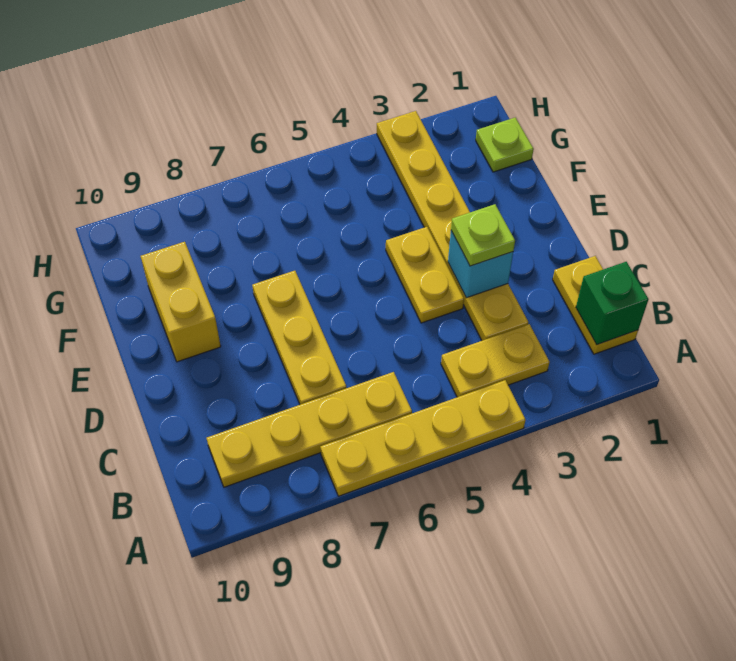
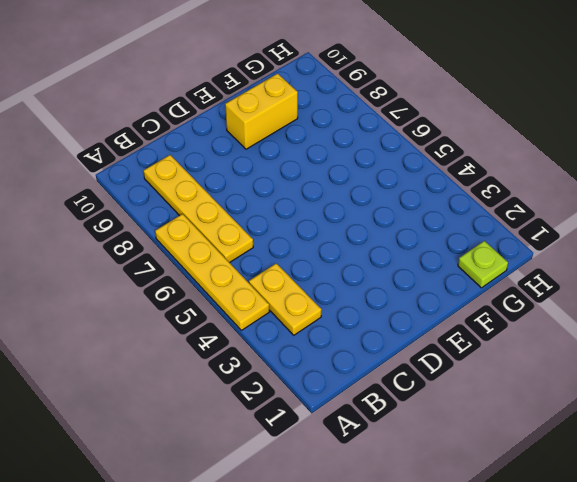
none -> yellow plate B1:C1 level 1
none -> yellow plate C3:H3 level 1
none -> yellow plate C7:E7 level 1

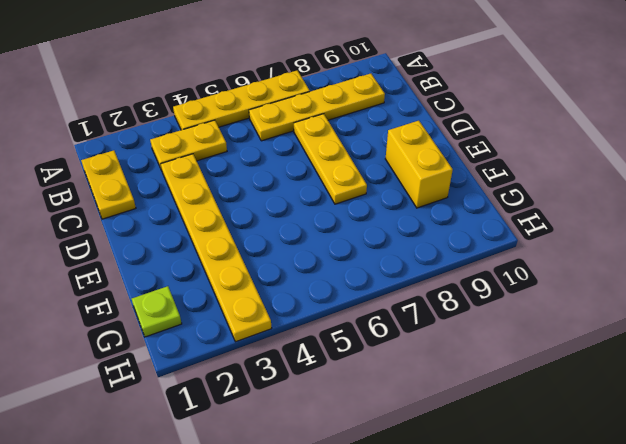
none -> yellow plate D4:E4 level 1
none -> green brick B1 level 2
none -> cyan brick D3 level 2

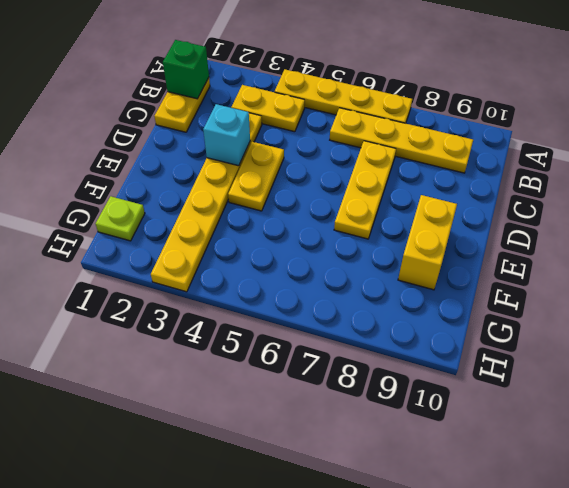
none -> lime plate D3 level 3

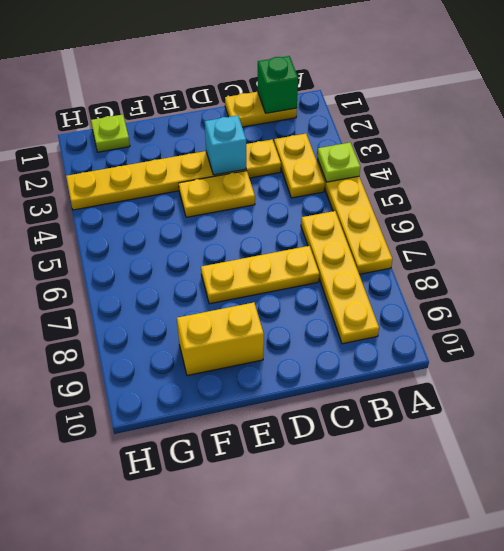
lime plate A4 level 2 -> lime plate D3 level 3

